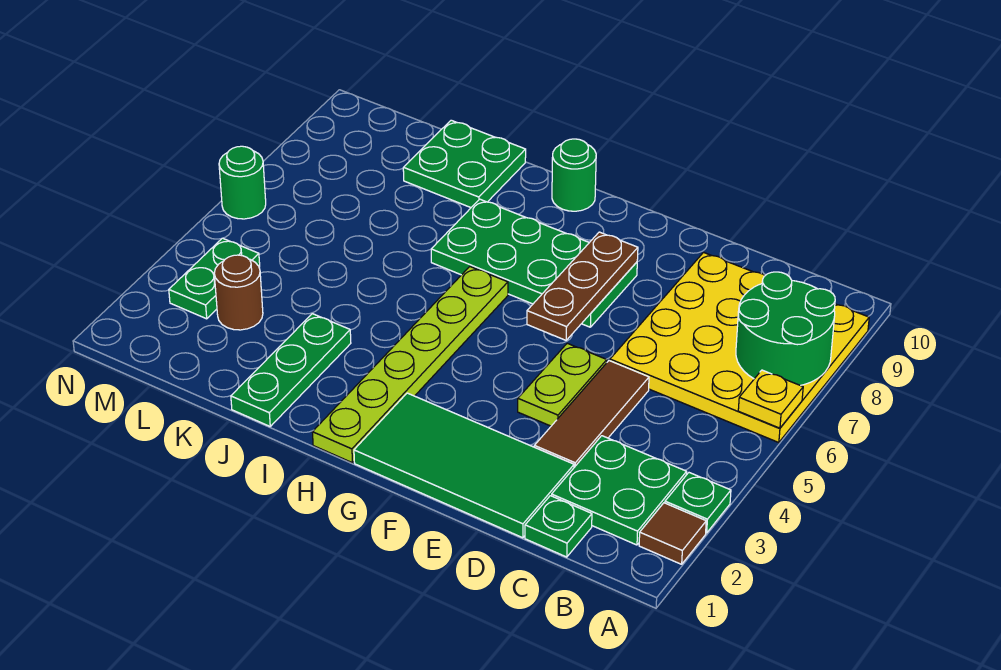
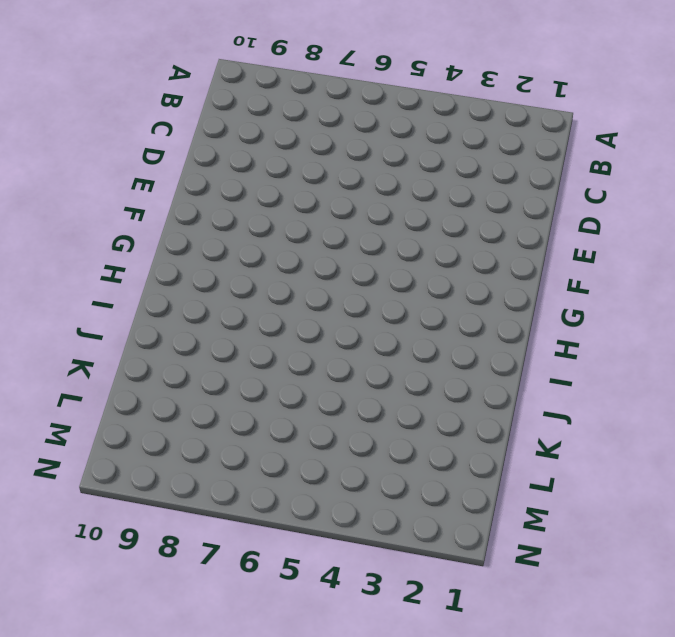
none -> brown tile A2 level 1
none -> green plate A3 level 1
none -> yellow plate A6:D9 level 1

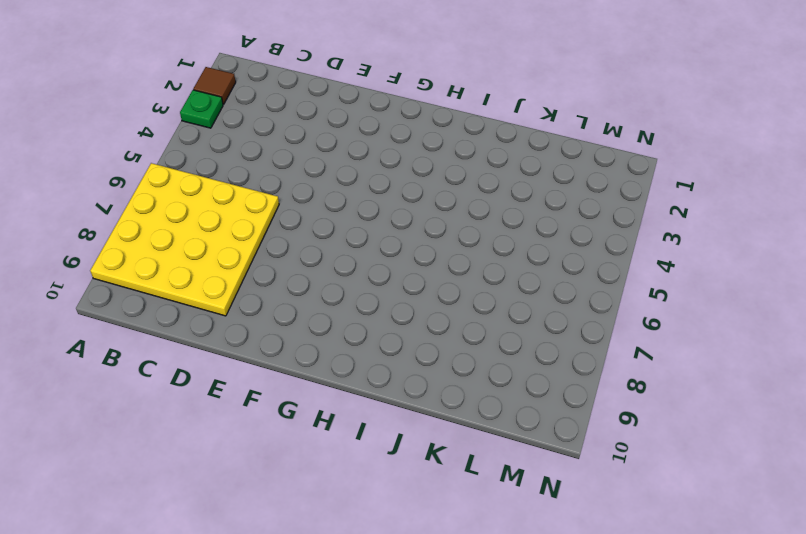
none -> green plate B2:C3 level 1
none -> green plate C1 level 1
none -> green tile D1:G2 level 1

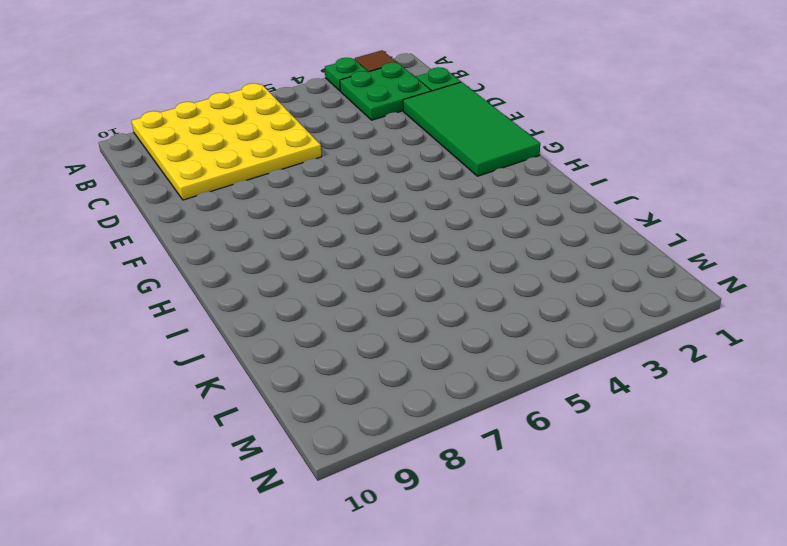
none -> brown tile D3:D5 level 1
none -> lime plate E4:E5 level 1
none -> green plate F7:I8 level 1

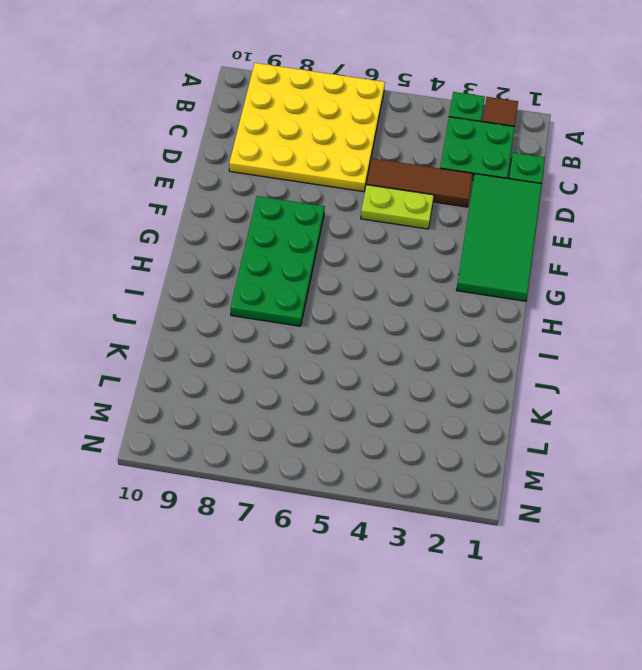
none -> lime plate H1:H6 level 1
none -> green round brick H10 level 1
none -> green plate J1:J3 level 1

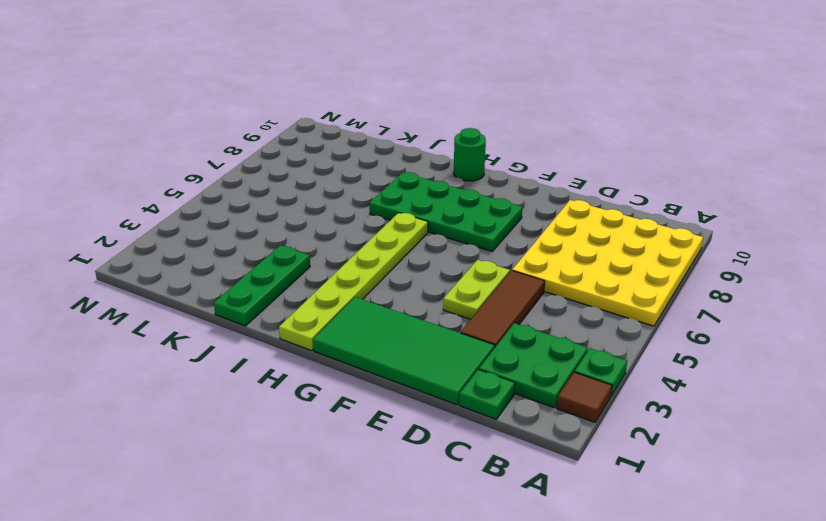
none -> green plate J9:K10 level 1
none -> brown round brick L3 level 1
none -> green plate M3:M4 level 1

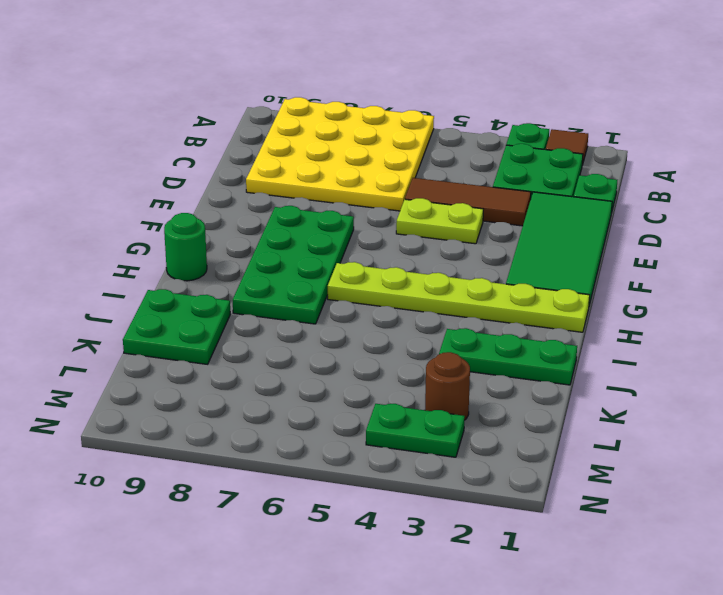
none -> green round brick N6 level 1
none -> yellow plate A6 level 2
none -> green round brick A7:B8 level 2

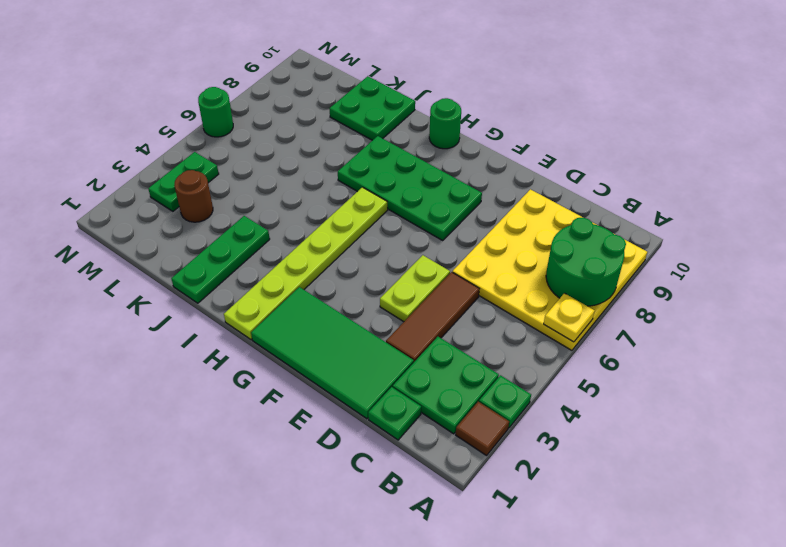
none -> brown plate F6:F8 level 2

